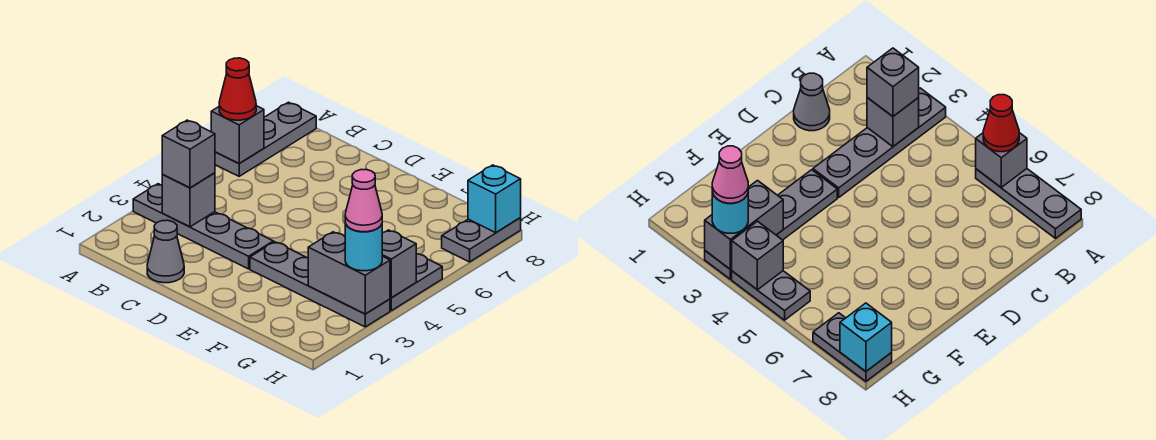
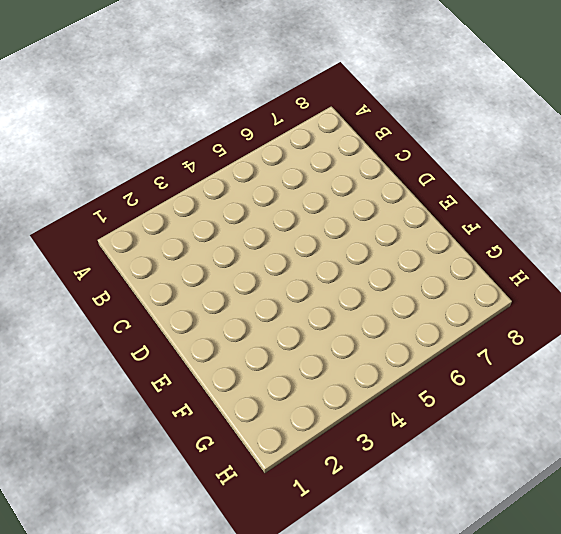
none -> grey plate A3:D3 level 1
none -> grey plate A6:A8 level 1
none -> grey cone C1 level 1

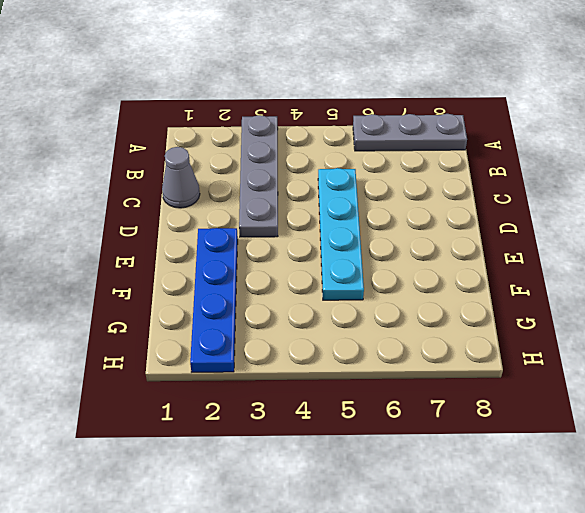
cyan plate C5:F5 level 1 -> none
blue plate E2:H2 level 1 -> none
none -> grey plate E3:H3 level 1
none -> grey plate H4:H5 level 1
none -> grey plate H7:H8 level 1

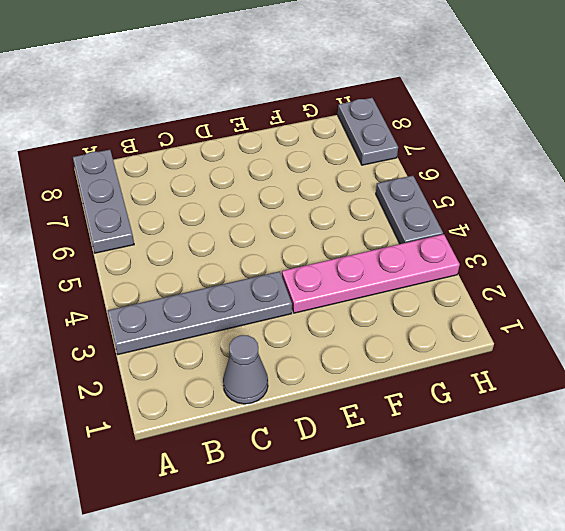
pink plate E3:H3 level 1 -> grey plate E3:H3 level 1
none -> grey brick A6 level 2
none -> grey brick B3 level 2
none -> grey brick G3:H3 level 2

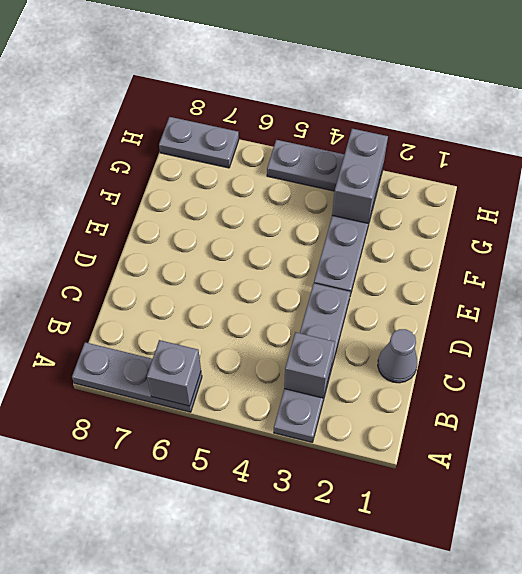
none -> grey brick H4 level 2
none -> cyan brick H8 level 2
none -> red cone A6 level 3

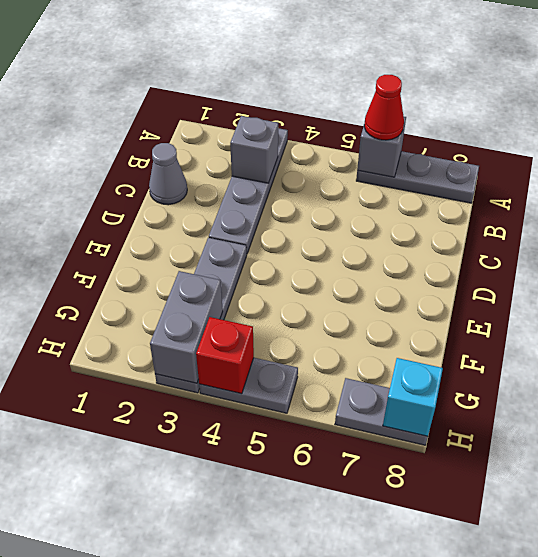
red brick H4 level 2 -> grey brick H4 level 2
none -> grey brick B3 level 3
none -> cyan round brick H3 level 3
none -> pink cone H3 level 4

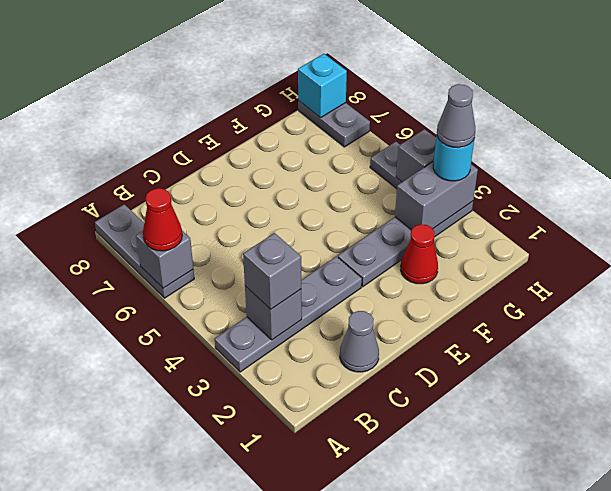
red cone F2 level 1 -> none
grey cone H3 level 4 -> pink cone H3 level 4

